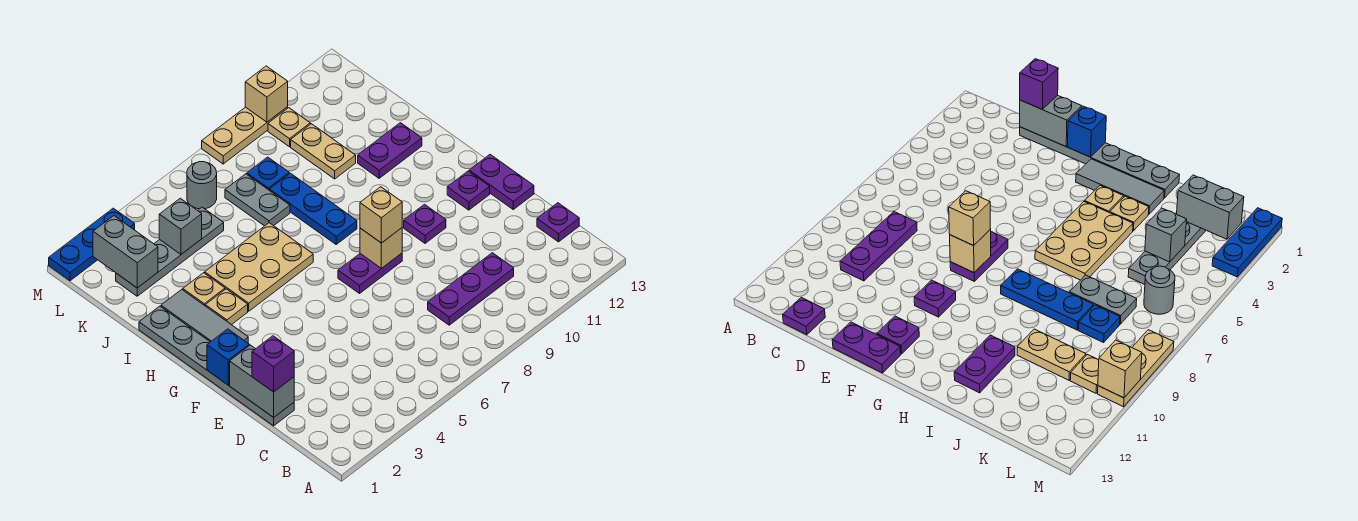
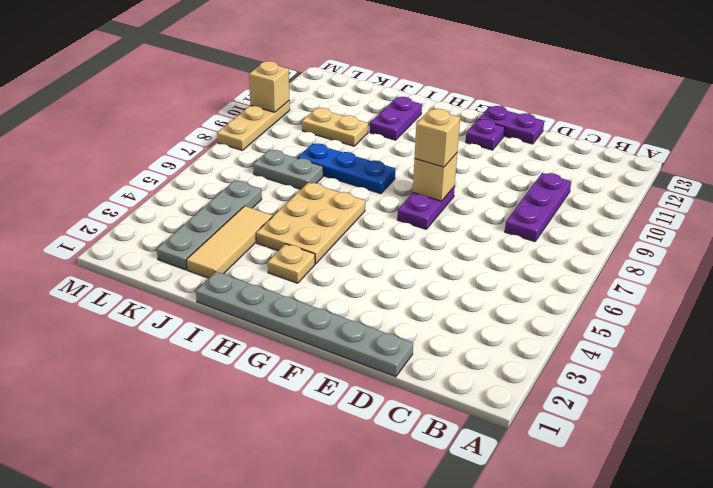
tan tile J2:J4 level 1 -> none
none -> purple plate C13 level 1
none -> purple plate F10 level 1
none -> grey tile G2:I2 level 1

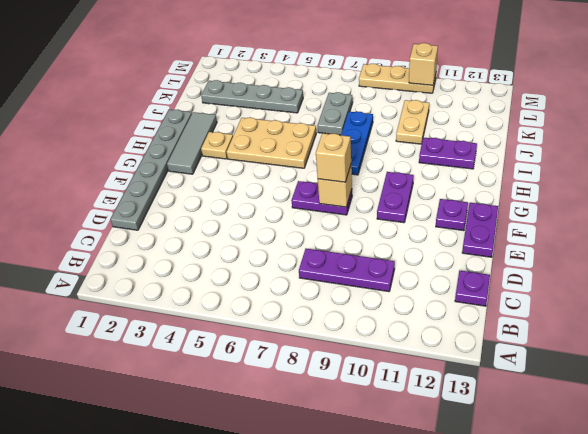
purple plate F10:G10 level 1 -> purple plate F10 level 1
none -> tan plate I3 level 1
none -> blue plate K8 level 1
none -> grey round brick L6 level 1

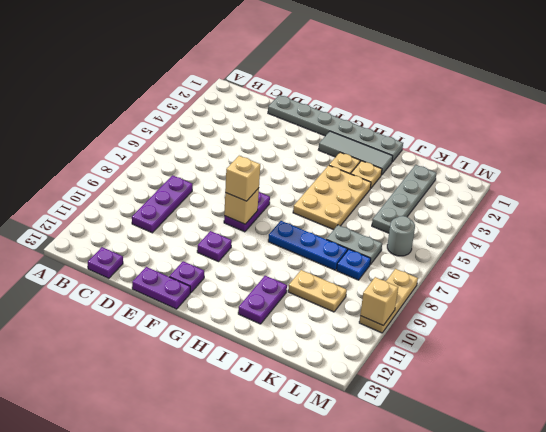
none -> tan plate L10 level 1
none -> blue plate M1:M3 level 1
none -> grey brick D1:E1 level 2

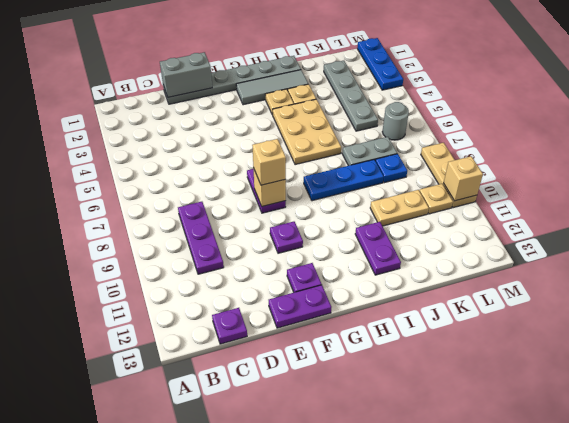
none -> blue brick F1 level 2
none -> grey brick K2:L2 level 2
none -> grey brick K4 level 2

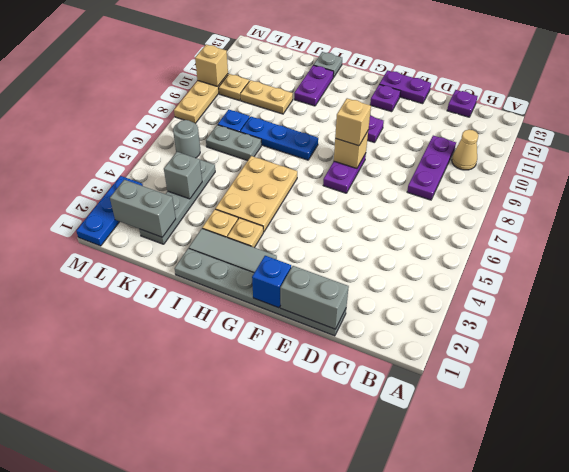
tan cone B10 level 1 -> none
grey plate I13 level 1 -> none
none -> purple brick D1 level 3

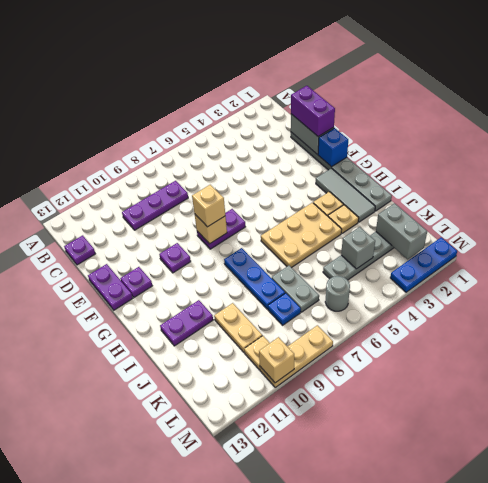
purple brick D1:E1 level 3 -> purple brick D1 level 3

